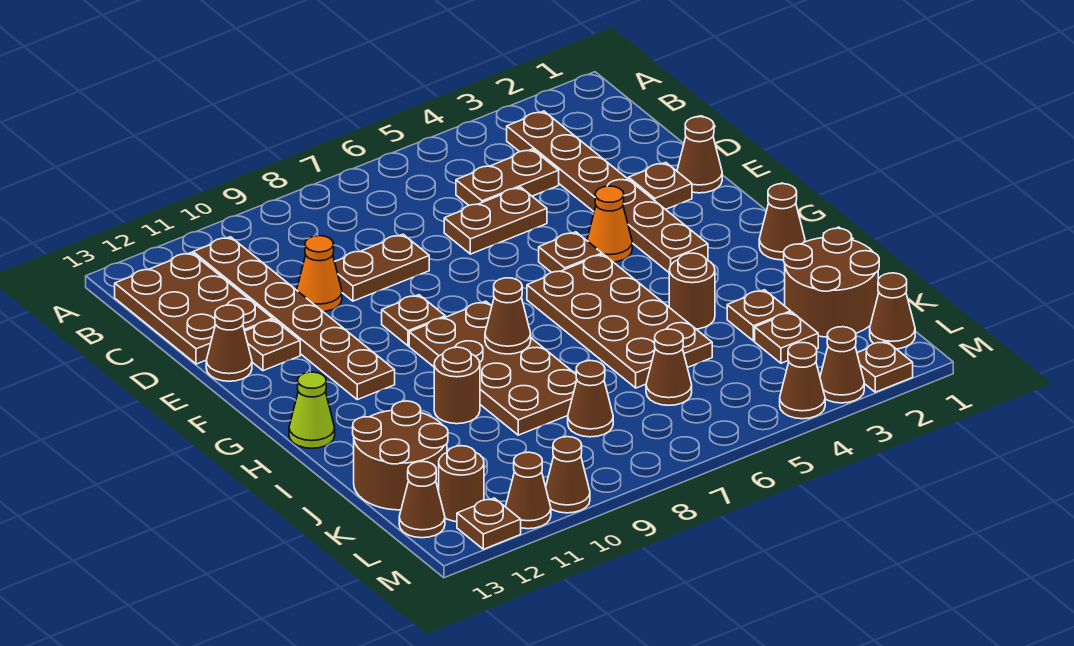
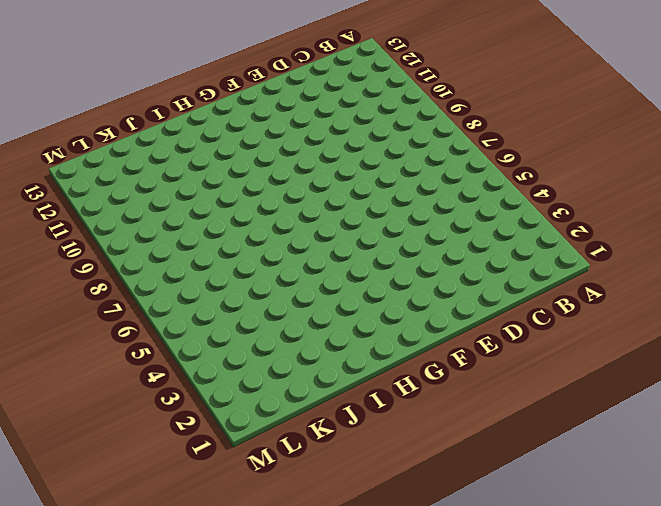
none -> brown plate B3:G3 level 1
none -> brown plate B11:G11 level 1
none -> brown plate B12:D13 level 1
none -> brown plate C4:C5 level 1

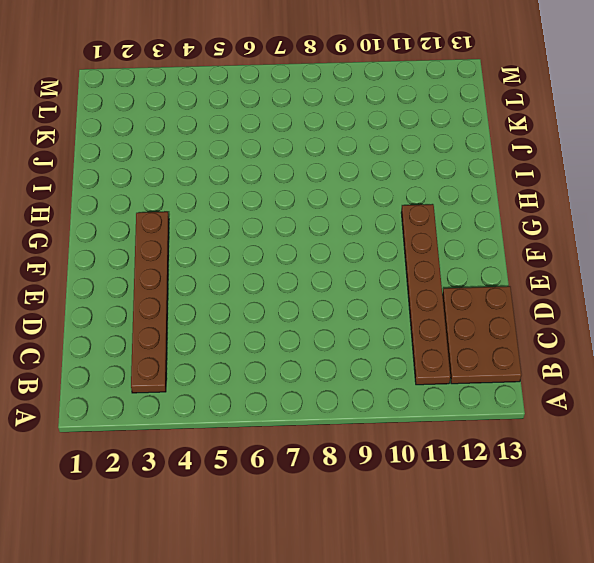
none -> brown plate C4:C5 level 1
none -> brown plate D5:D6 level 1
none -> brown plate D8:D9 level 1
none -> orange cone D10 level 1

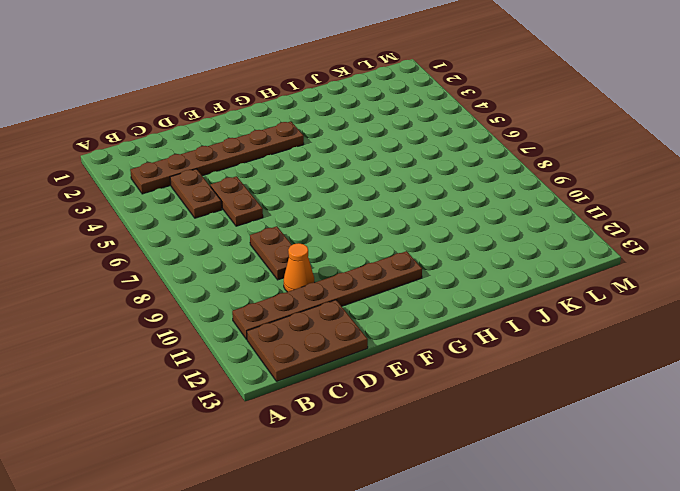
none -> brown cone E1 level 1
none -> brown plate E2 level 1
none -> brown plate E12 level 1
none -> brown cone E13 level 1

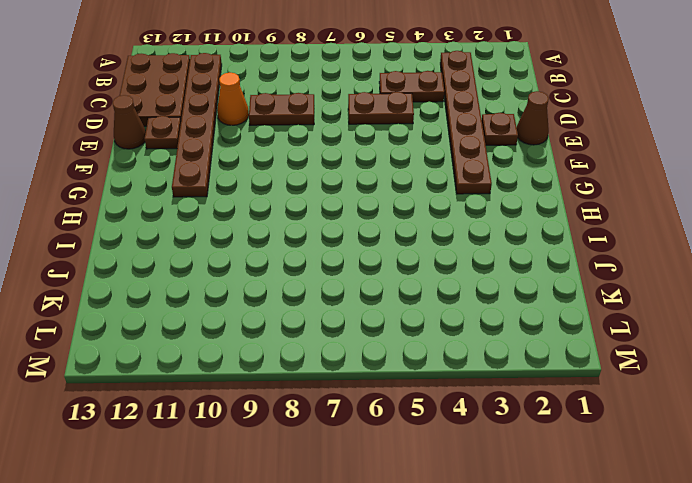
none -> orange cone F4 level 1
none -> brown plate F5 level 1
none -> brown plate F9 level 1
none -> brown plate G5:J6 level 1

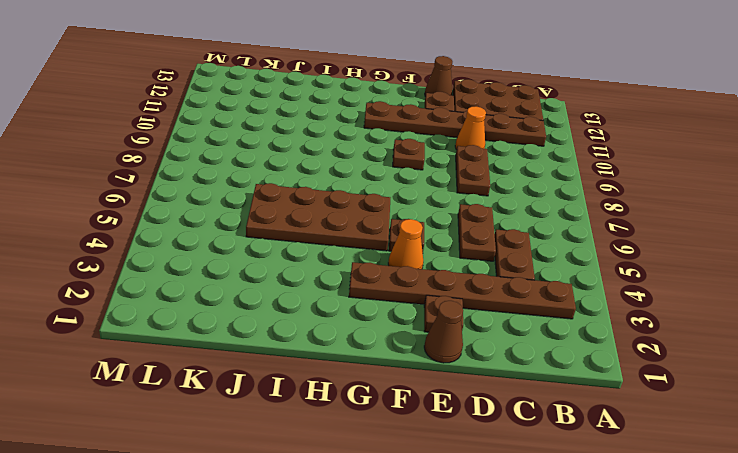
none -> brown plate G8:J9 level 1
none -> brown cone H1 level 1
none -> lime cone H13 level 1
none -> brown round brick I4 level 1

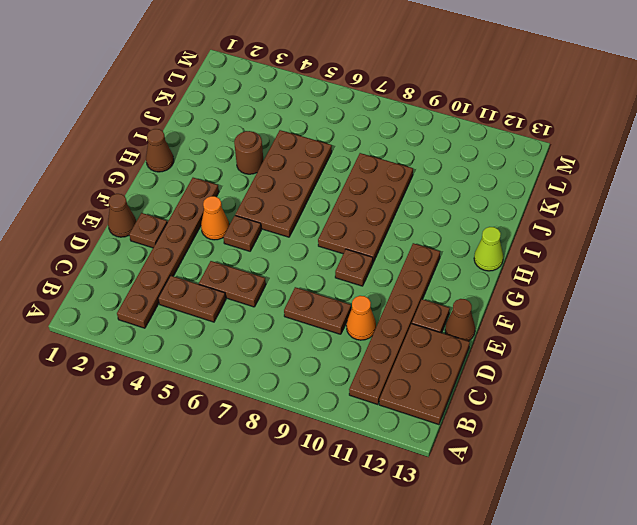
none -> brown round brick I10 level 1
none -> brown round brick J1:K2 level 1
none -> brown plate J3 level 1
none -> brown round brick J12:K13 level 1

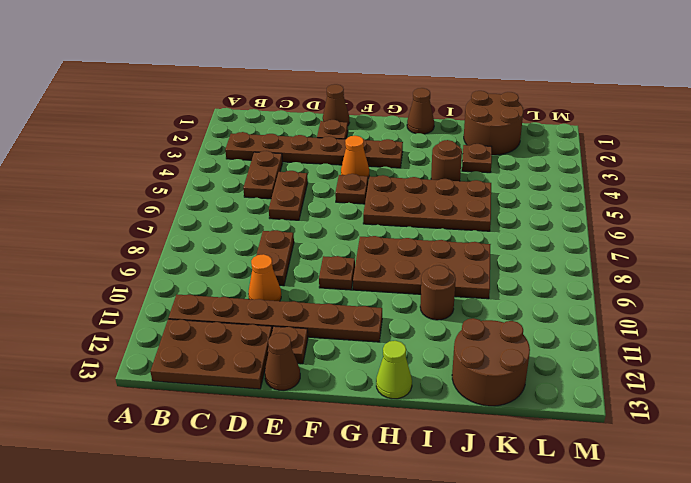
none -> brown plate K3 level 1
none -> brown cone K6 level 1
none -> brown cone K8 level 1
none -> brown cone L1 level 1

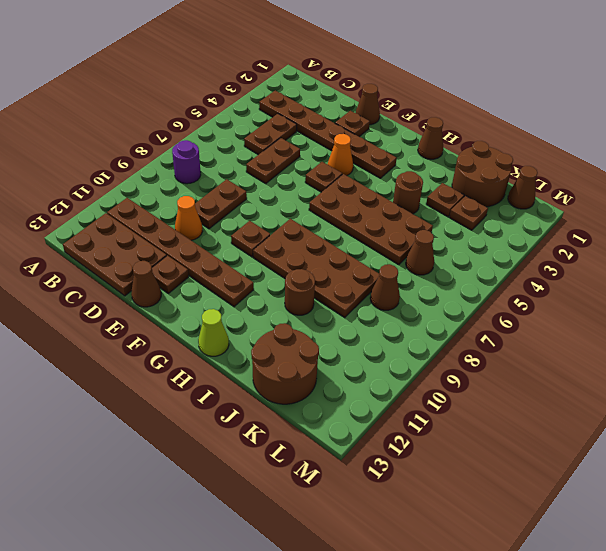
purple round brick B8 level 1 -> none
none -> brown round brick L12 level 1
none -> brown cone L13 level 1
none -> brown plate M2 level 1
none -> brown cone M3 level 1

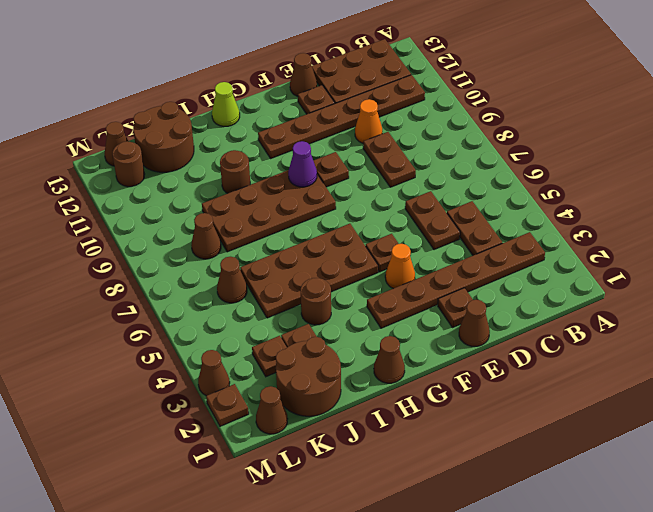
purple cone G9 level 2 -> none
none -> brown cone M4 level 1
none -> brown cone M10 level 1
none -> brown cone M11 level 1
none -> brown plate M12 level 1

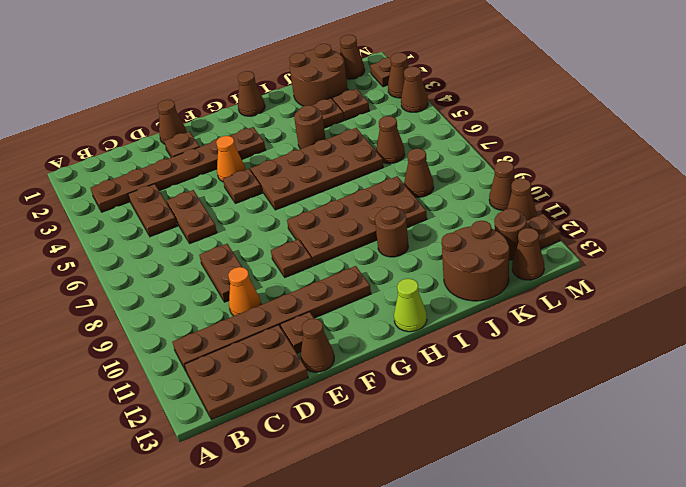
none -> brown cone H8 level 2

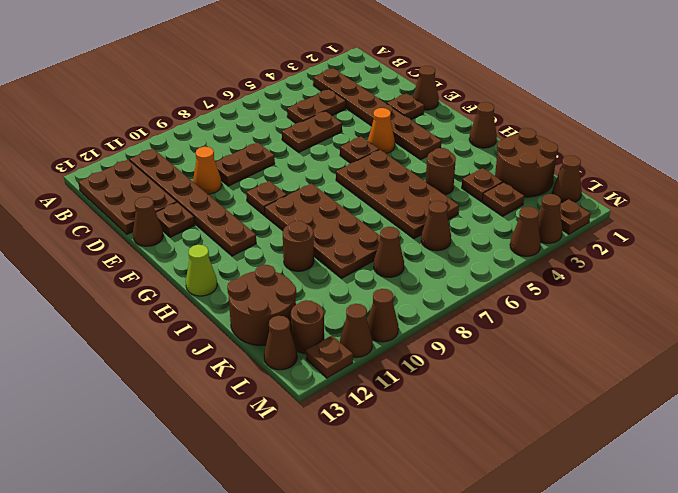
none -> brown cone H8 level 2

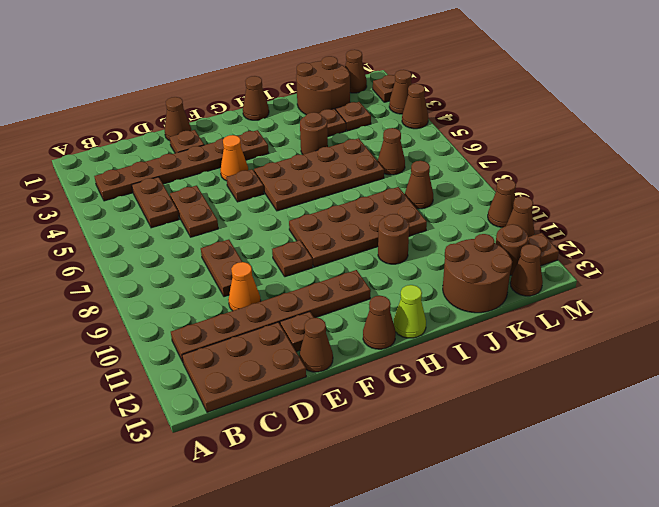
brown cone G13 level 1 -> brown cone H8 level 2

